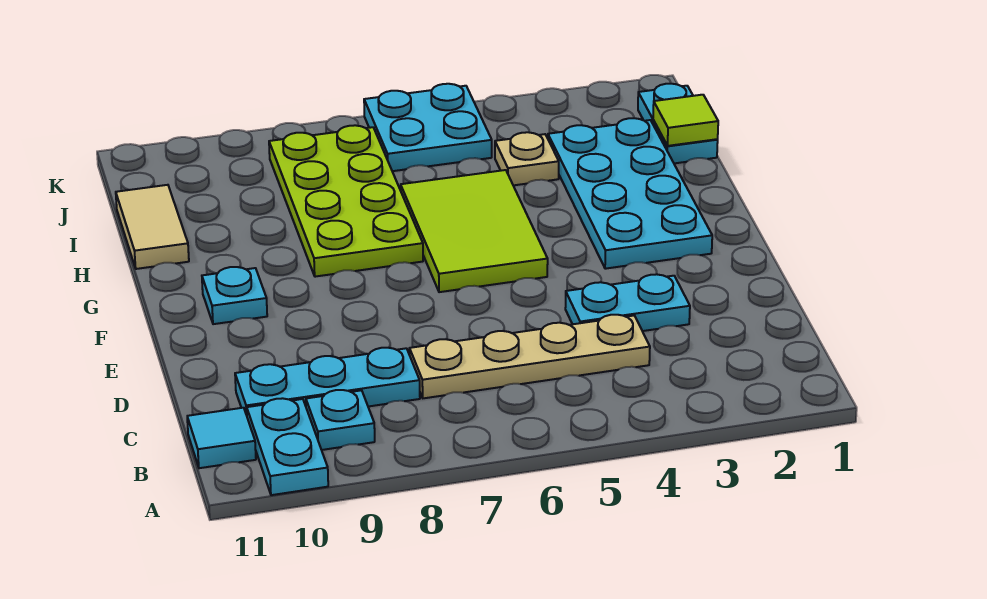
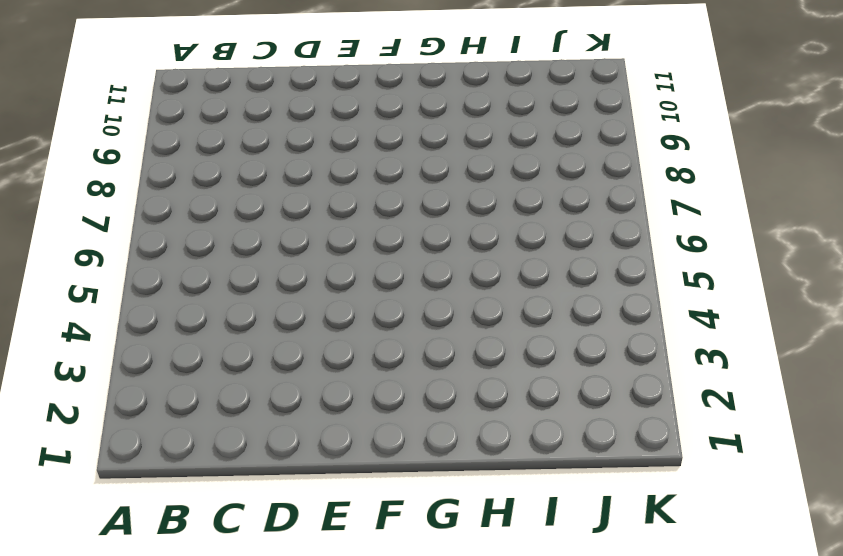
none -> cyan plate A10:B10 level 1
none -> cyan plate B9 level 1
none -> cyan tile B11 level 1

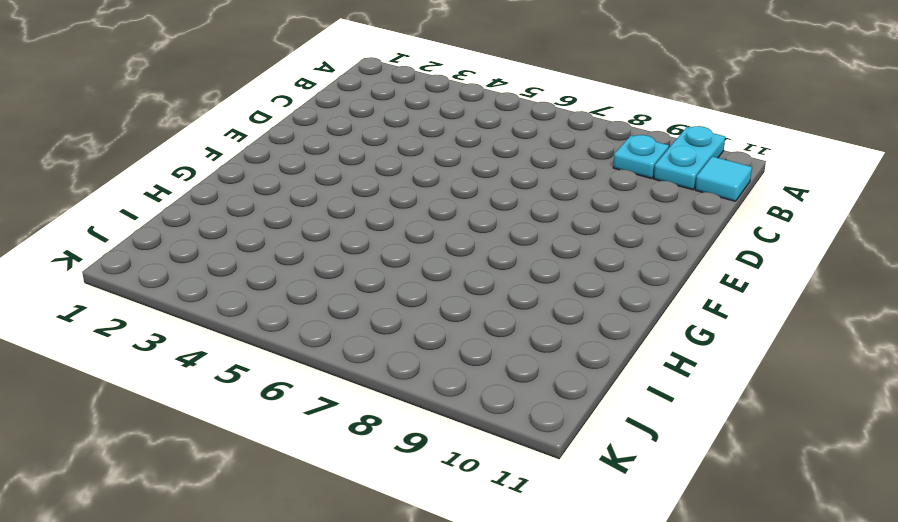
none -> tan plate C4:C7 level 1
none -> cyan plate C8:C10 level 1
none -> cyan plate D3:D4 level 1

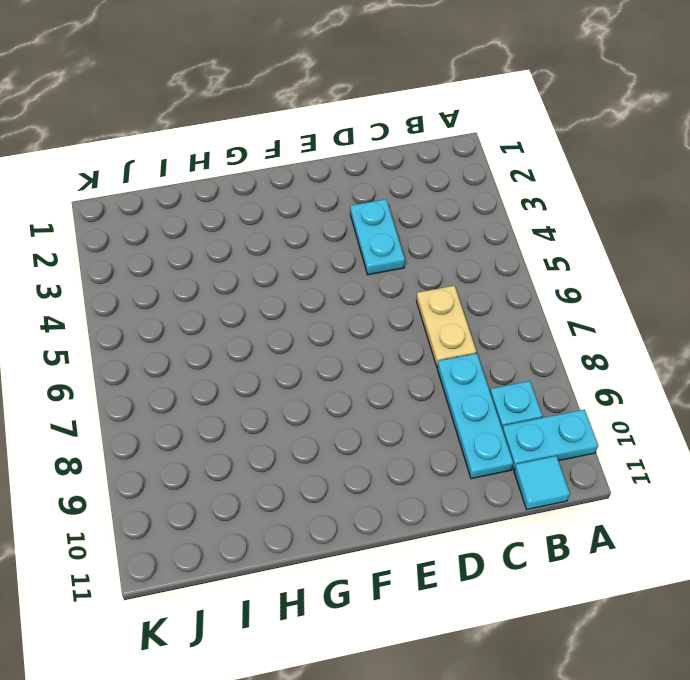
tan plate C6:C7 level 1 -> tan plate C4:C7 level 1
none -> cyan plate F2:I3 level 1
none -> lime tile F5:H6 level 1
none -> cyan plate F10 level 1

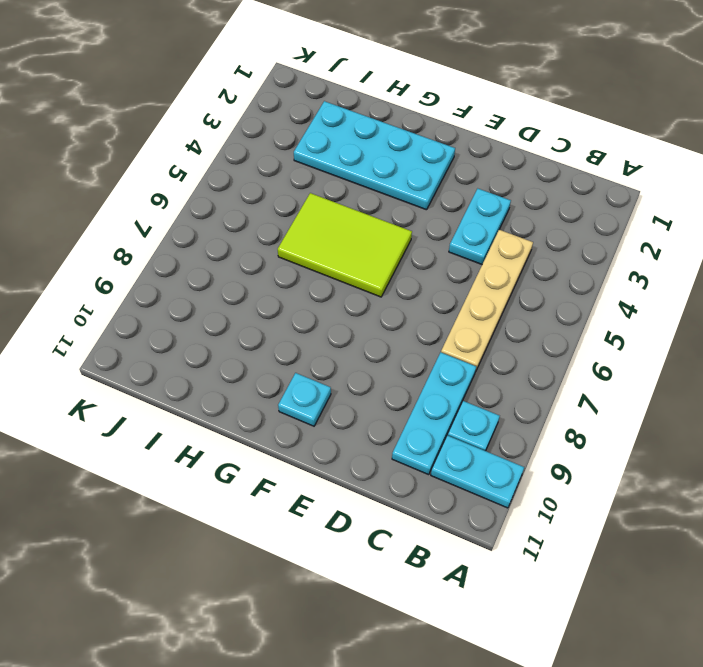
none -> cyan tile B11 level 1
none -> lime plate G7:J8 level 1
none -> tan tile H11:I11 level 1

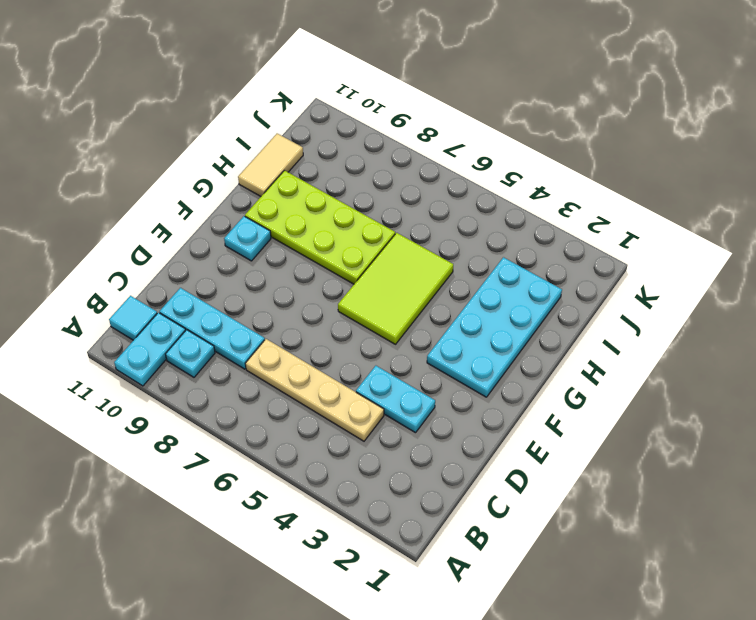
lime plate G7:H10 level 1 -> lime plate G7:J8 level 1
none -> cyan plate I1:J1 level 1
none -> tan plate I4 level 1
none -> cyan plate J5:K6 level 1

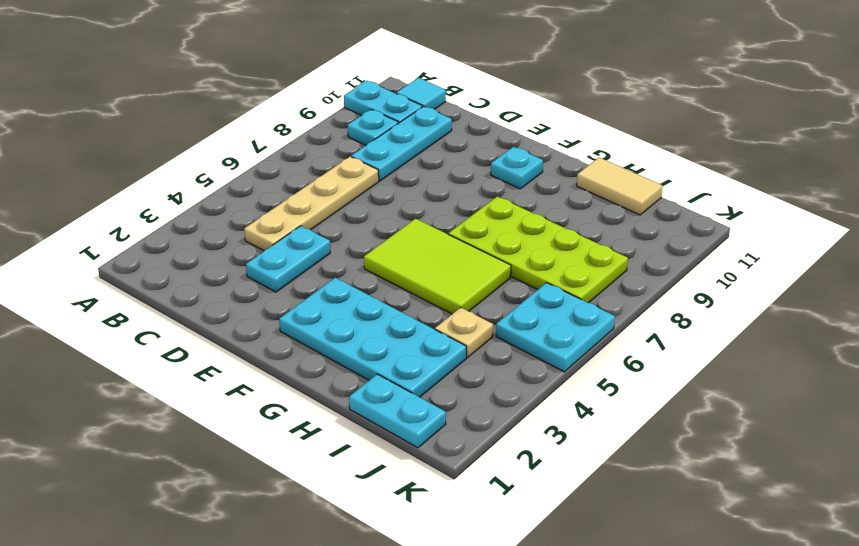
none -> lime tile I1 level 2

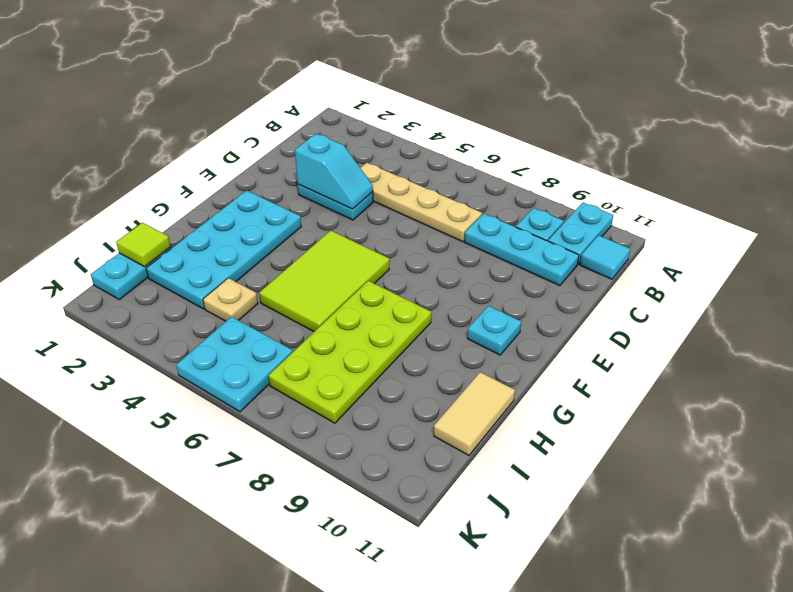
cyan slope D3:D4 level 2 top 3 -> none

